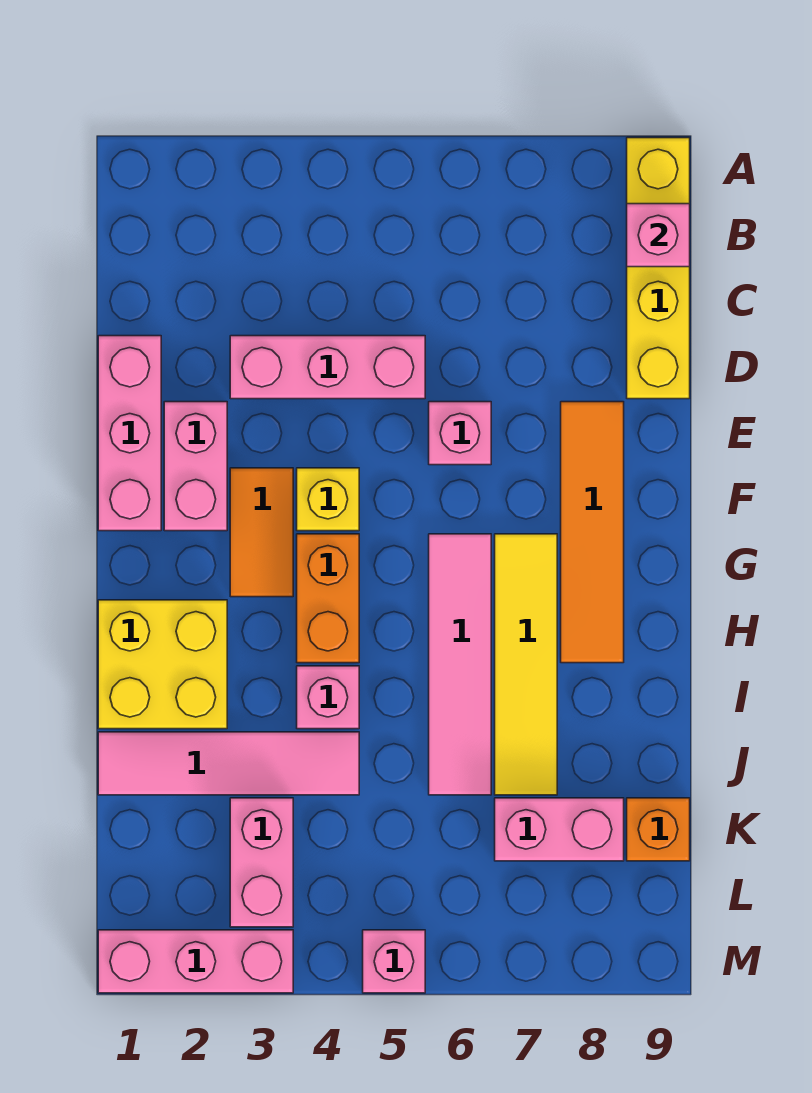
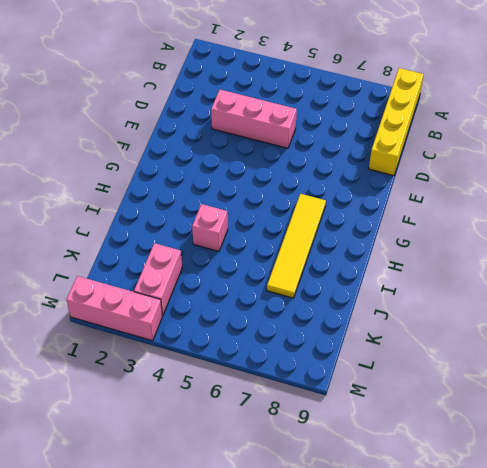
none -> pink brick D1:F1 level 1
none -> pink brick E2:F2 level 1
none -> pink brick E6 level 1

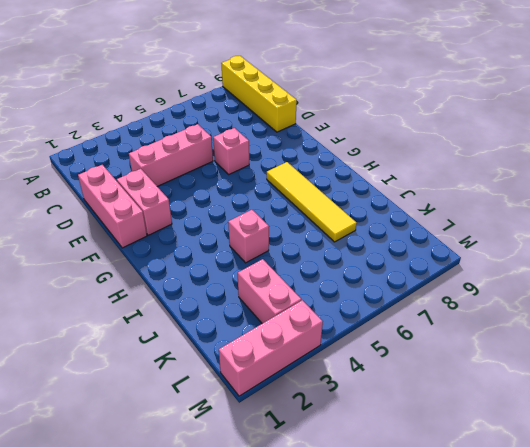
none -> orange tile E8:H8 level 1
none -> orange tile F3:G3 level 1
none -> yellow brick F4 level 1

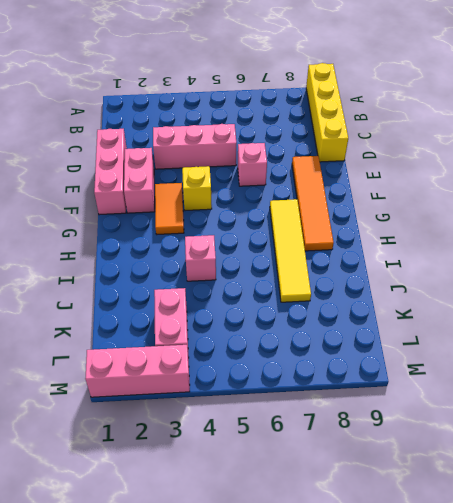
none -> orange brick G4:H4 level 1
none -> pink tile G6:J6 level 1
none -> yellow brick H1:I2 level 1

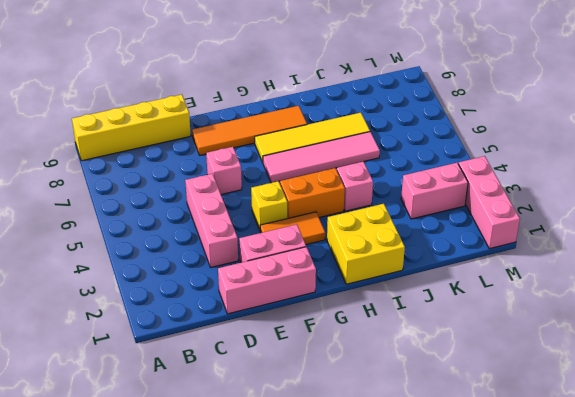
none -> pink tile J1:J4 level 1
none -> pink brick K7:K8 level 1
none -> orange brick K9 level 1

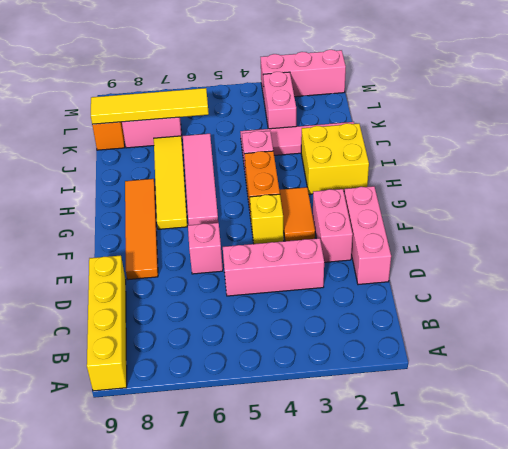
yellow tile K6:K9 level 2 -> none
none -> pink brick M5 level 1
none -> pink brick B9 level 2

